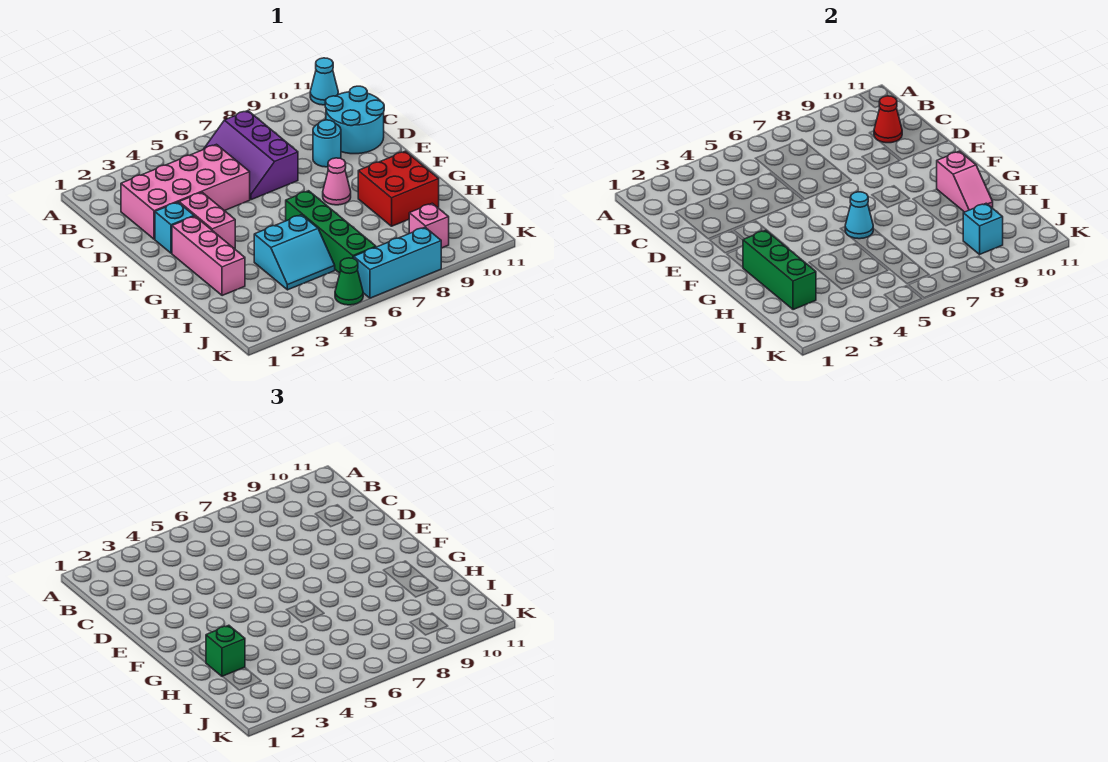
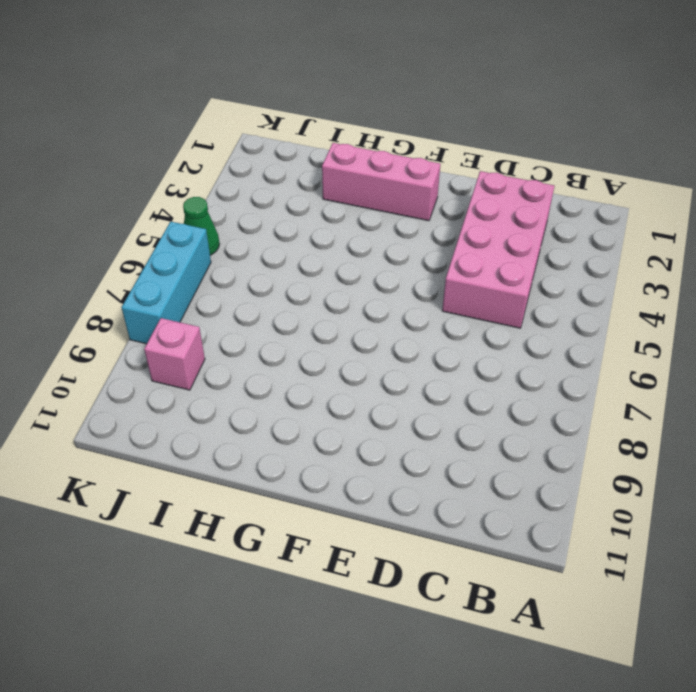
none -> cyan cone A11 level 1
none -> purple slope B6:D7 level 1 top 7
none -> cyan round brick C10:D11 level 1

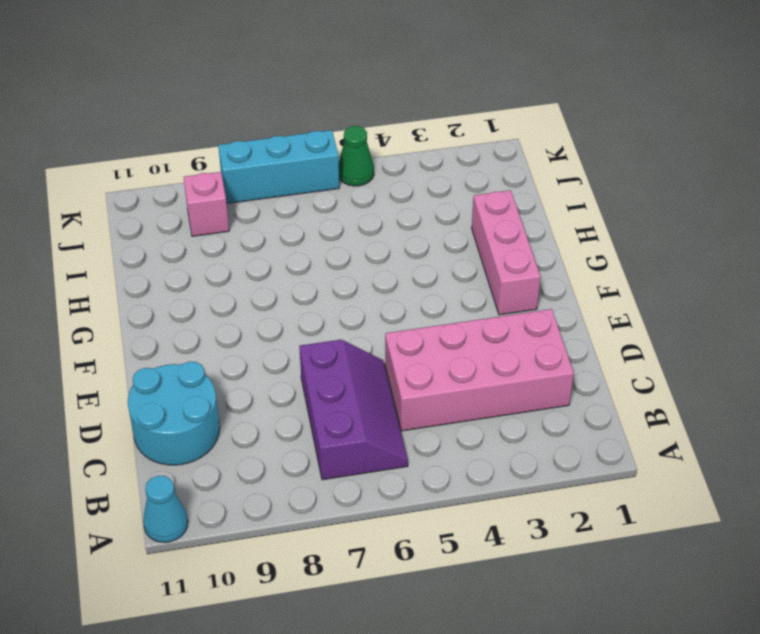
none -> cyan round brick D9 level 1
none -> cyan brick E2 level 1
none -> pink brick E3:F3 level 1

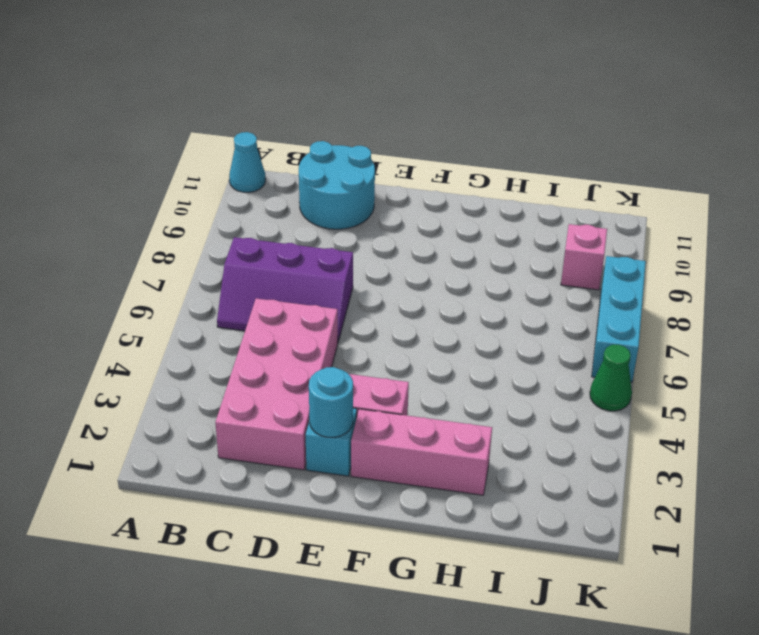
cyan round brick E2 level 2 -> cyan round brick D9 level 1
none -> pink cone F8 level 1
none -> green brick G6:J6 level 1
none -> red brick G9:H10 level 1

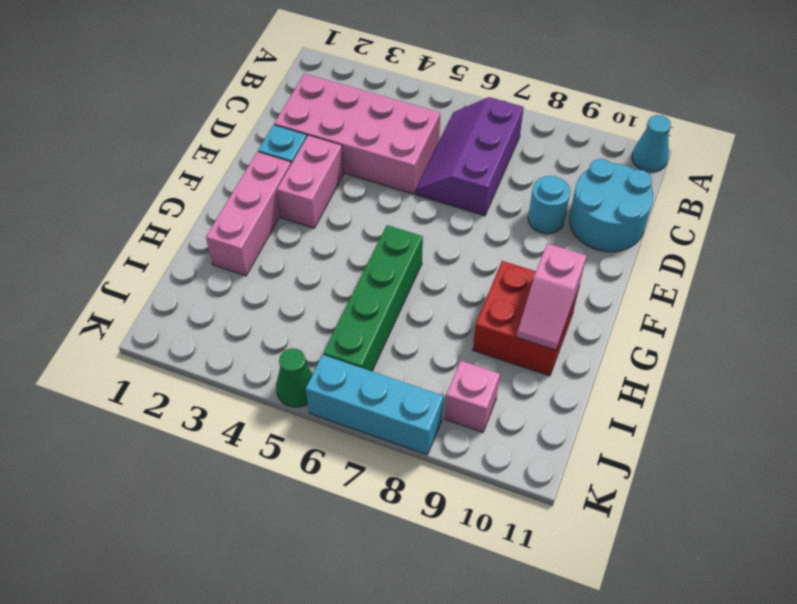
none -> pink cone F8 level 1
none -> cyan slope H4:I5 level 1 top H
none -> red cone C10 level 2

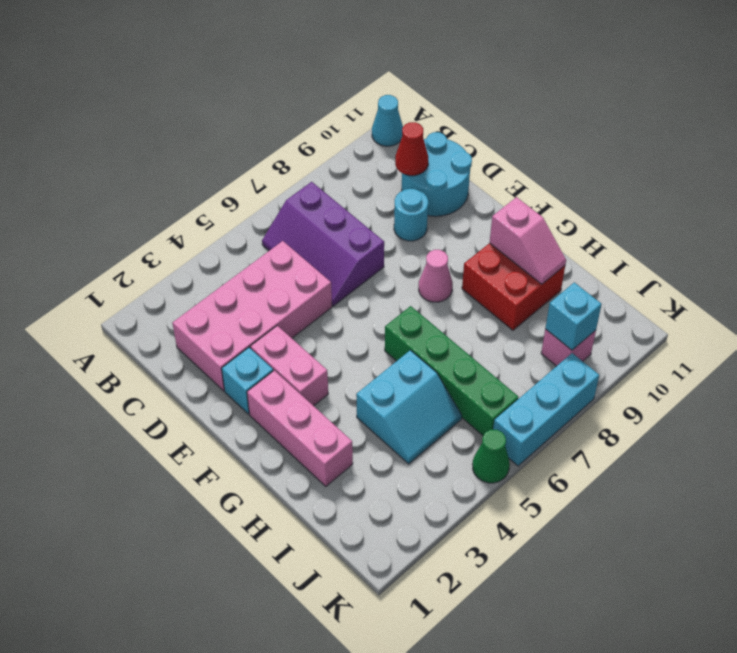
none -> green brick G2:I2 level 2
none -> cyan cone G6 level 2
none -> green brick H2 level 3

